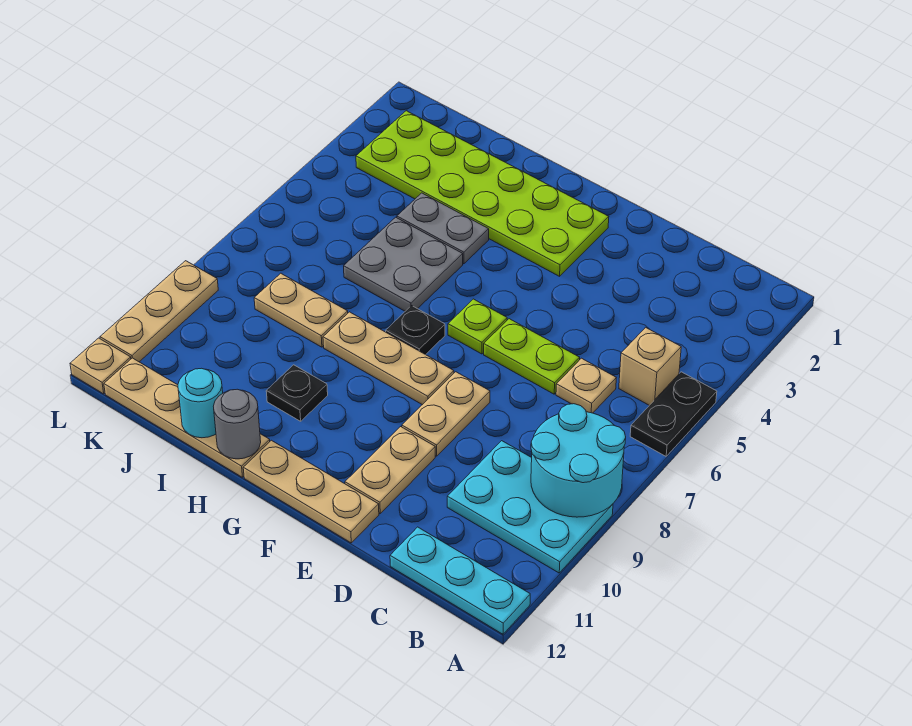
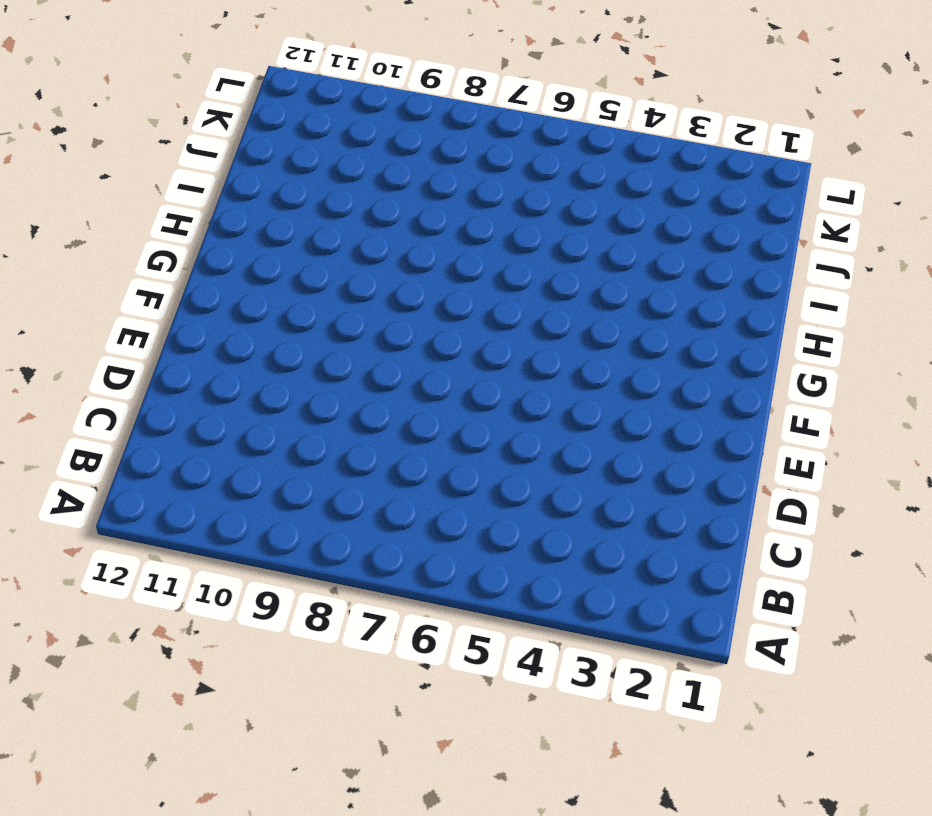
none -> black plate A5:A6 level 1
none -> cyan plate A9:C10 level 1
none -> cyan plate A12:C12 level 1

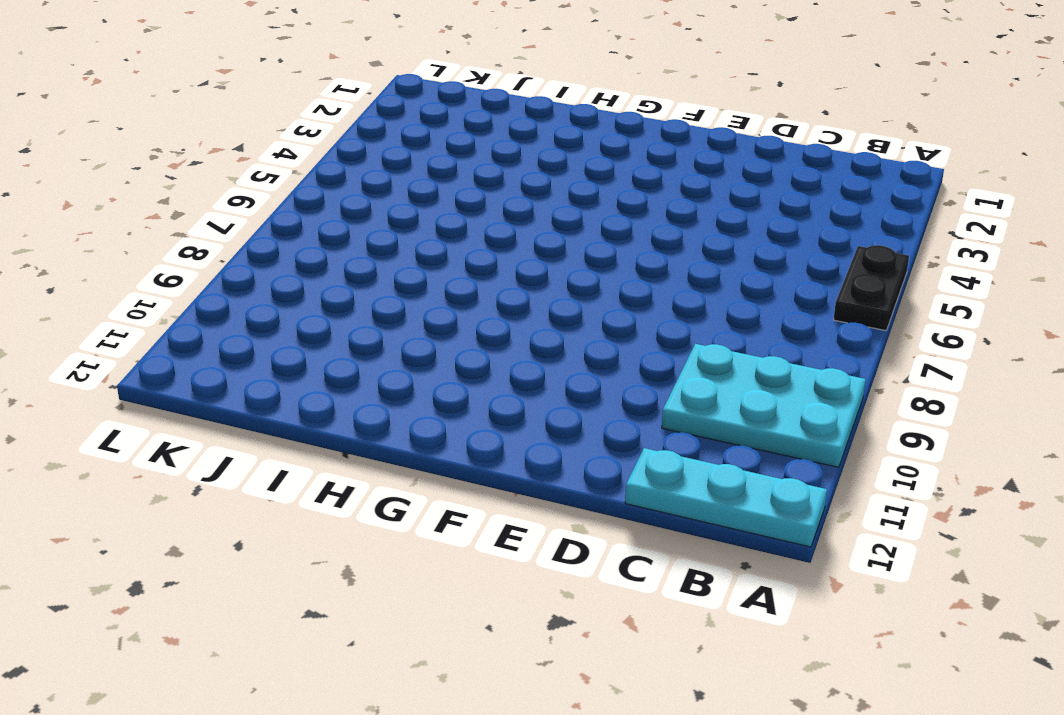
none -> tan brick B5 level 1
none -> tan plate C6 level 1
none -> lime plate D6:E6 level 1

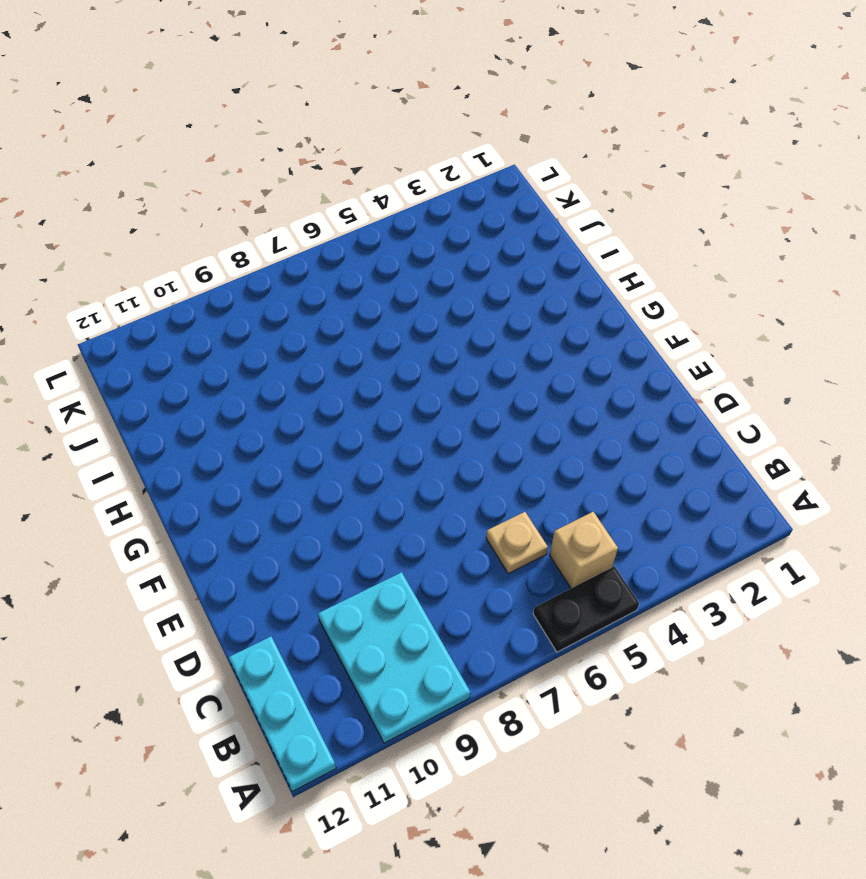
none -> lime plate D6:E6 level 1
none -> tan plate E8:E9 level 1
none -> tan plate E10:E11 level 1

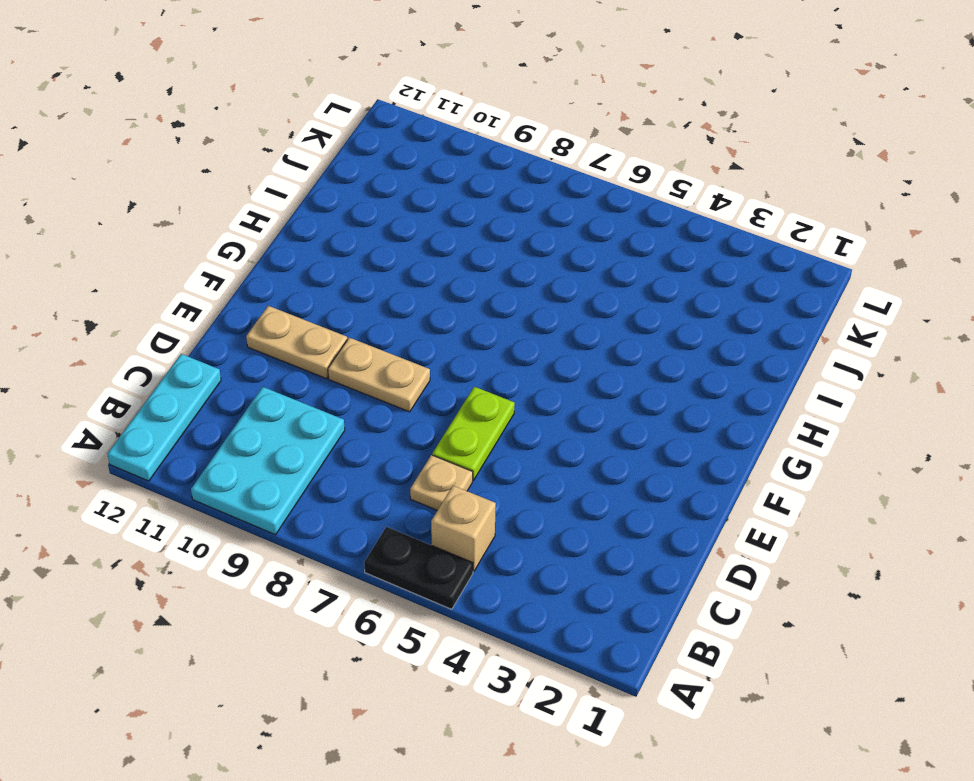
none -> tan plate E12:G12 level 1
none -> lime plate F2:K3 level 1
none -> lime plate F6 level 1

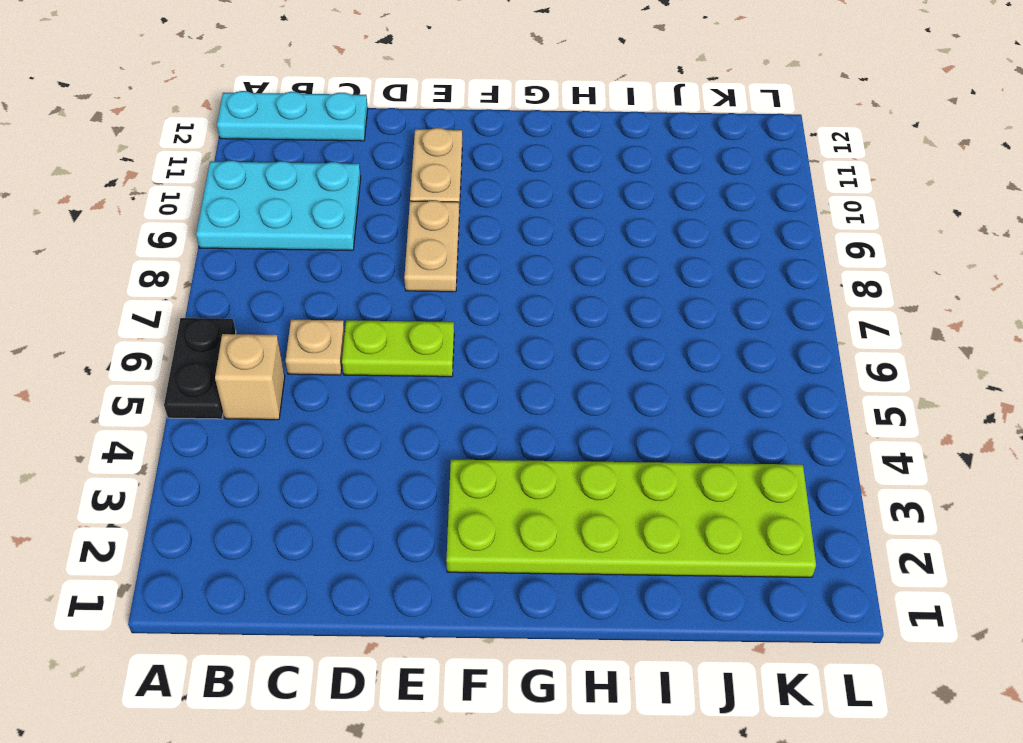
none -> tan plate E12:G12 level 1
none -> lime plate F6 level 1
none -> tan plate F8:H8 level 1

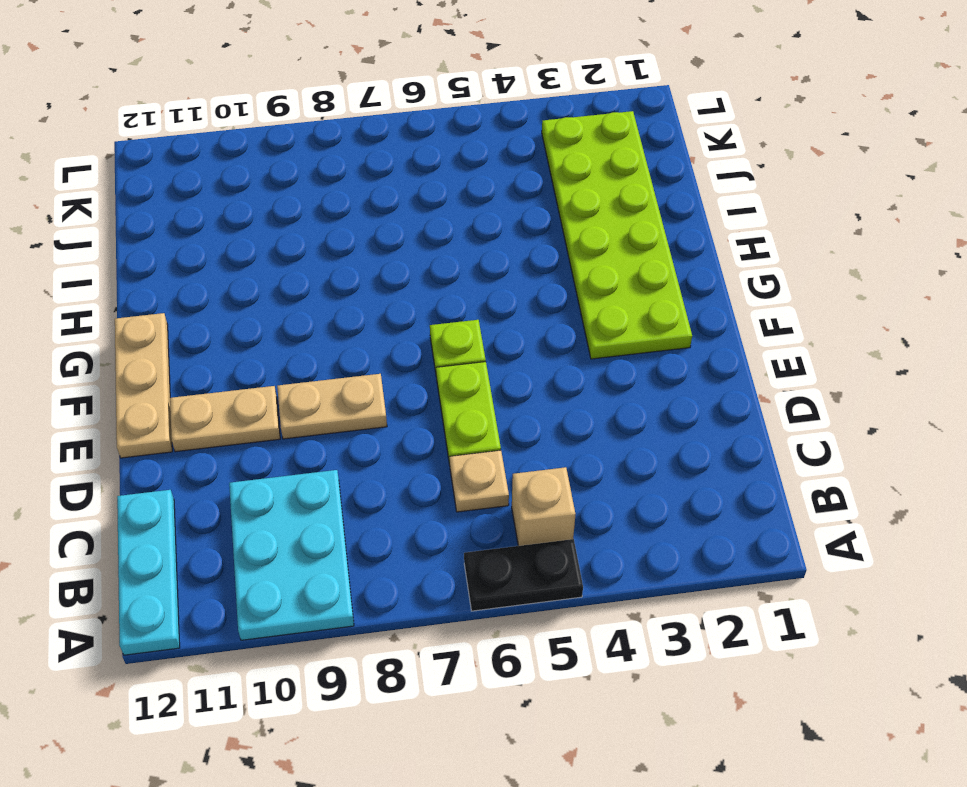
none -> tan plate F8:H8 level 1
none -> black plate G7 level 1
none -> grey plate H4:I4 level 1

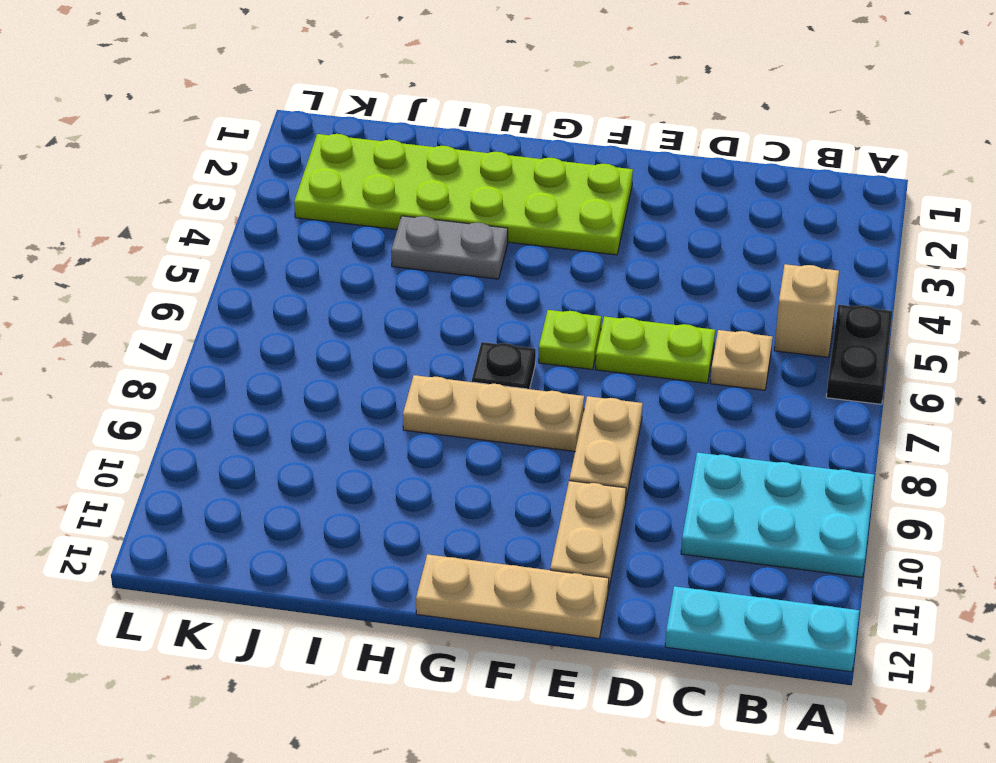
none -> grey plate H5:I6 level 1
none -> black plate H10 level 1
none -> tan plate H12:K12 level 1

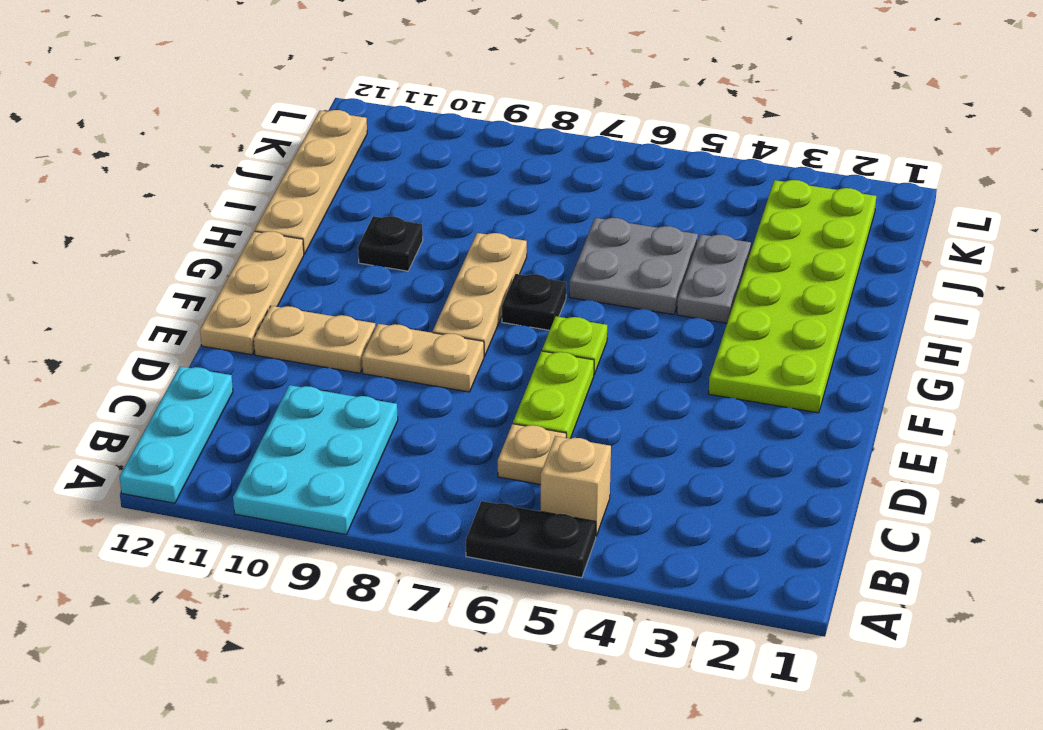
none -> tan plate I8:J8 level 1
none -> tan plate L9:L11 level 1
none -> tan plate L12 level 1

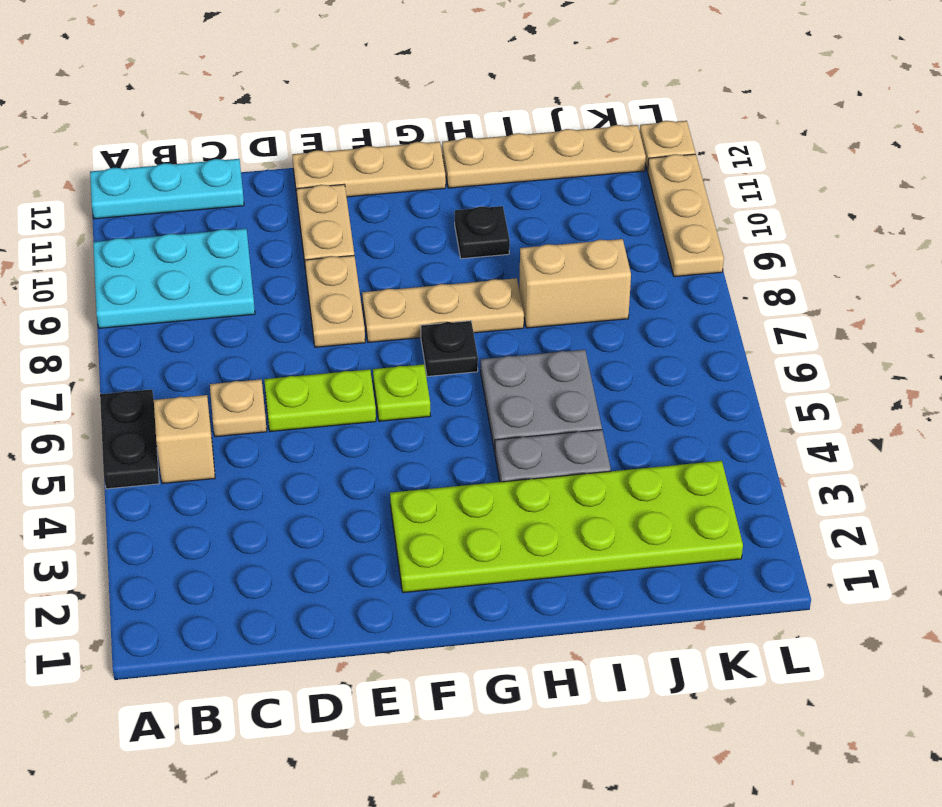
tan brick I8:J8 level 1 -> tan plate I8:J8 level 1
none -> cyan round brick A8:B9 level 2
none -> grey round brick H12 level 2
none -> cyan round brick I12 level 2

